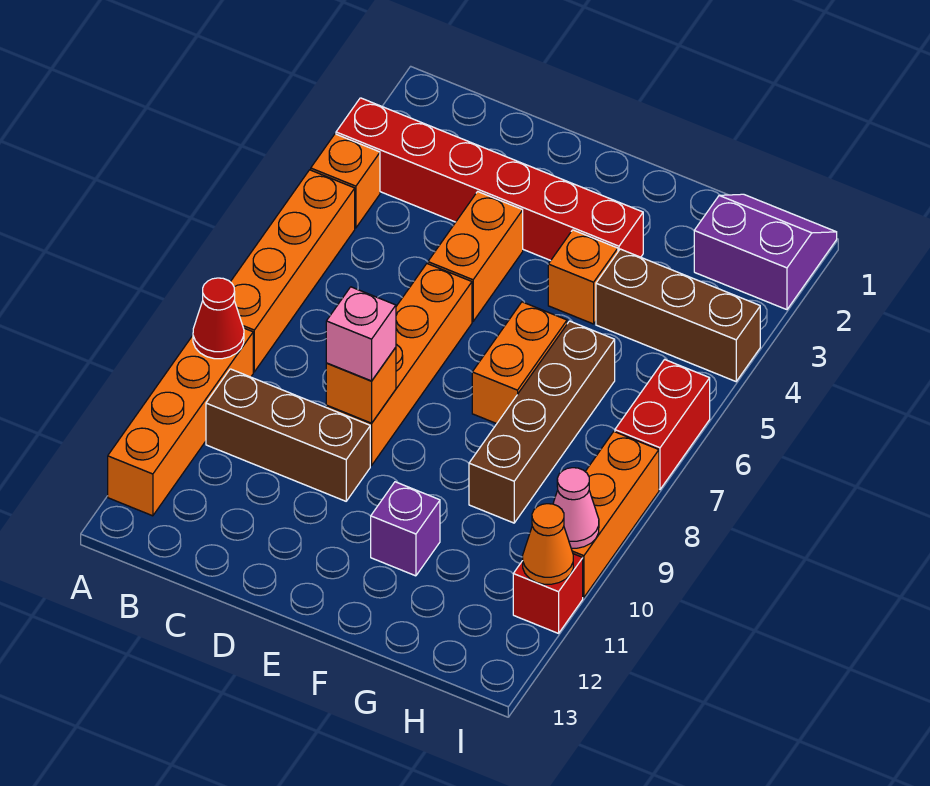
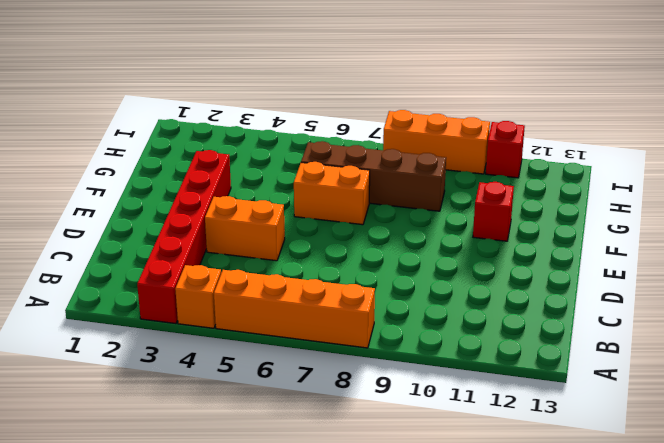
red brick F11 level 1 -> purple brick F11 level 1
none -> orange brick A9:A12 level 1
none -> brown brick B10:D10 level 1
none -> orange brick D6:D9 level 1

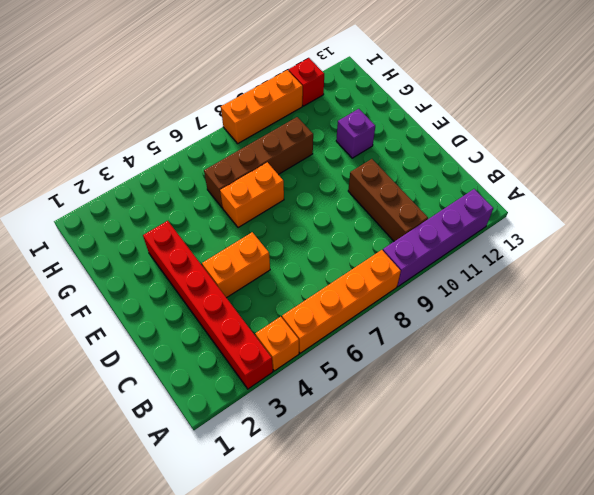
purple brick A9:A12 level 1 -> orange brick A9:A12 level 1
none -> orange brick D6:D9 level 1
none -> orange brick F4 level 1
none -> brown brick G4:I4 level 1

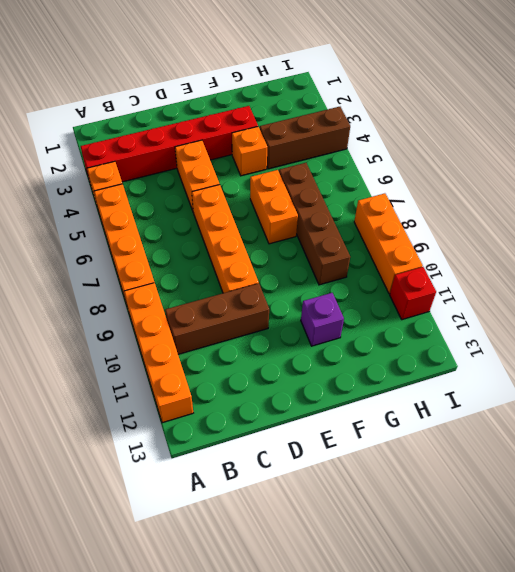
none -> purple slope H1:I2 level 1 top 2
none -> red brick I6:I7 level 1
none -> red cone A9 level 2

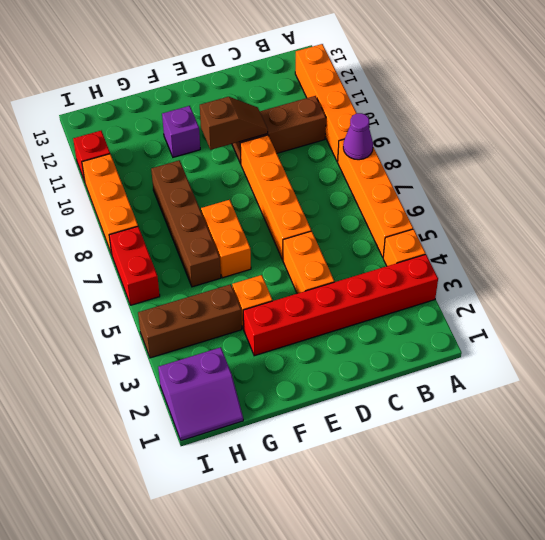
purple cone A8 level 2 -> none
brown slope D10:E10 level 2 top E -> none
none -> red cone A9 level 2
none -> orange brick D9 level 2
none -> pink cone I10 level 2

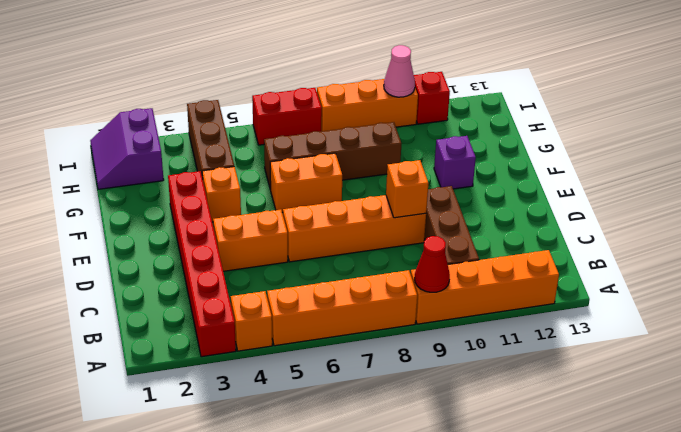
none -> orange cone I11 level 2
none -> pink brick D9 level 3

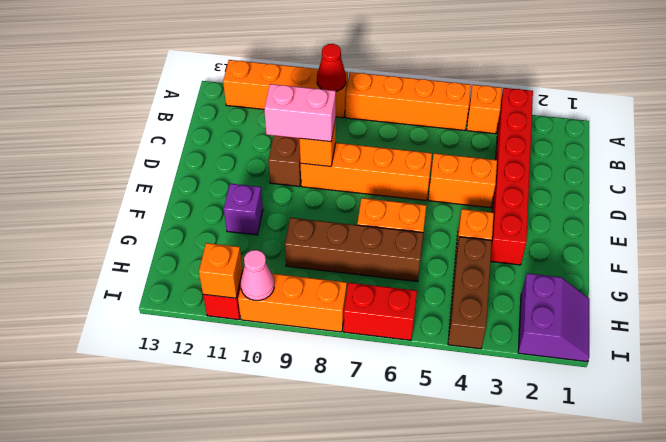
pink brick D9:D10 level 3 -> pink brick D9 level 3
orange brick I11 level 2 -> orange cone I11 level 2

